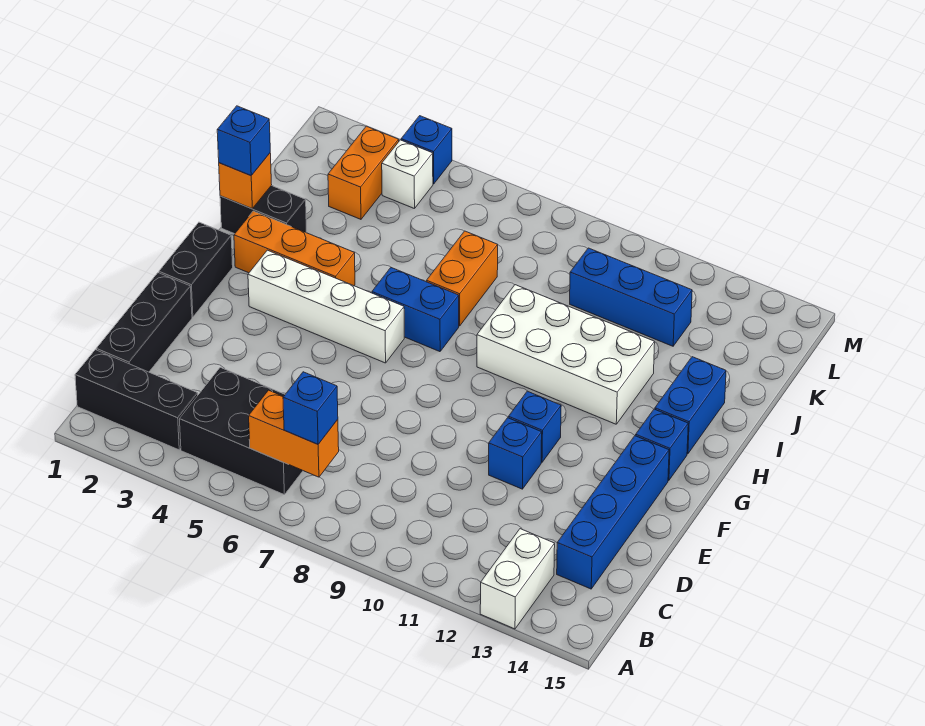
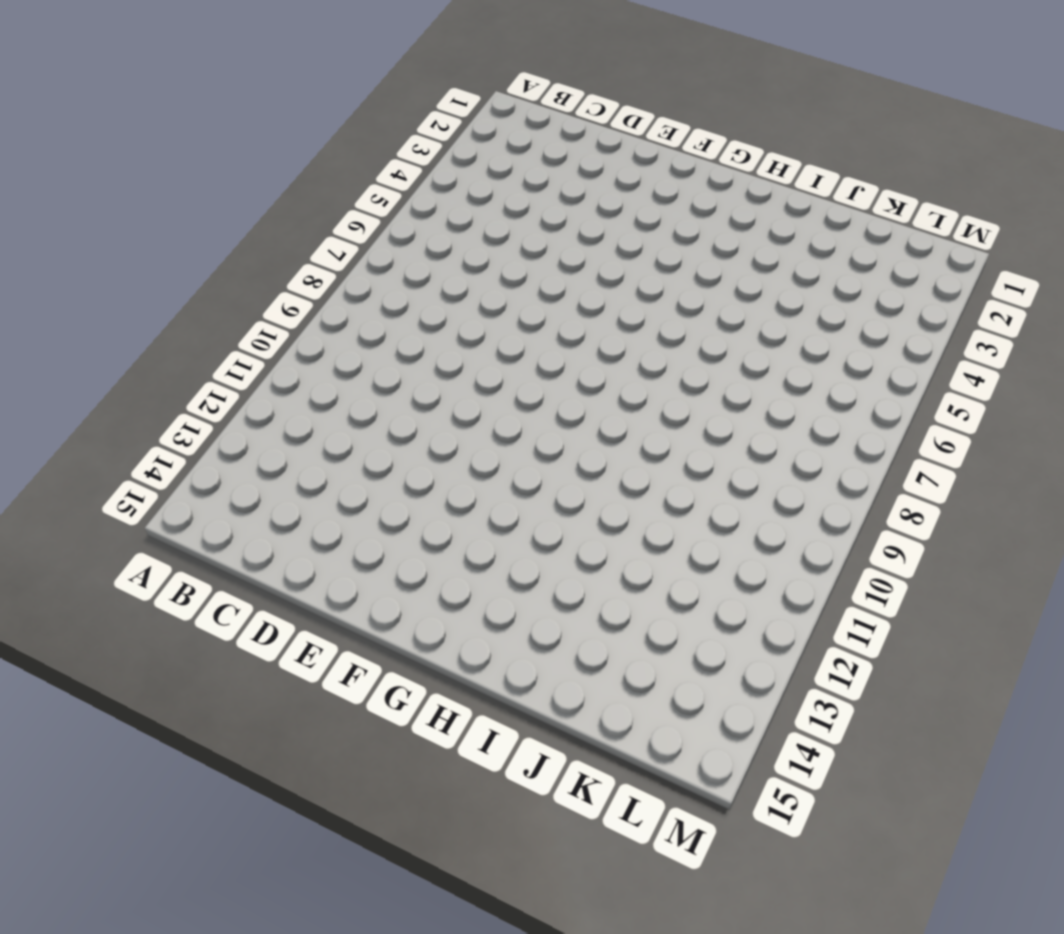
none -> white brick A13:B13 level 1
none -> black brick B1:B3 level 1
none -> black brick B4:C6 level 1

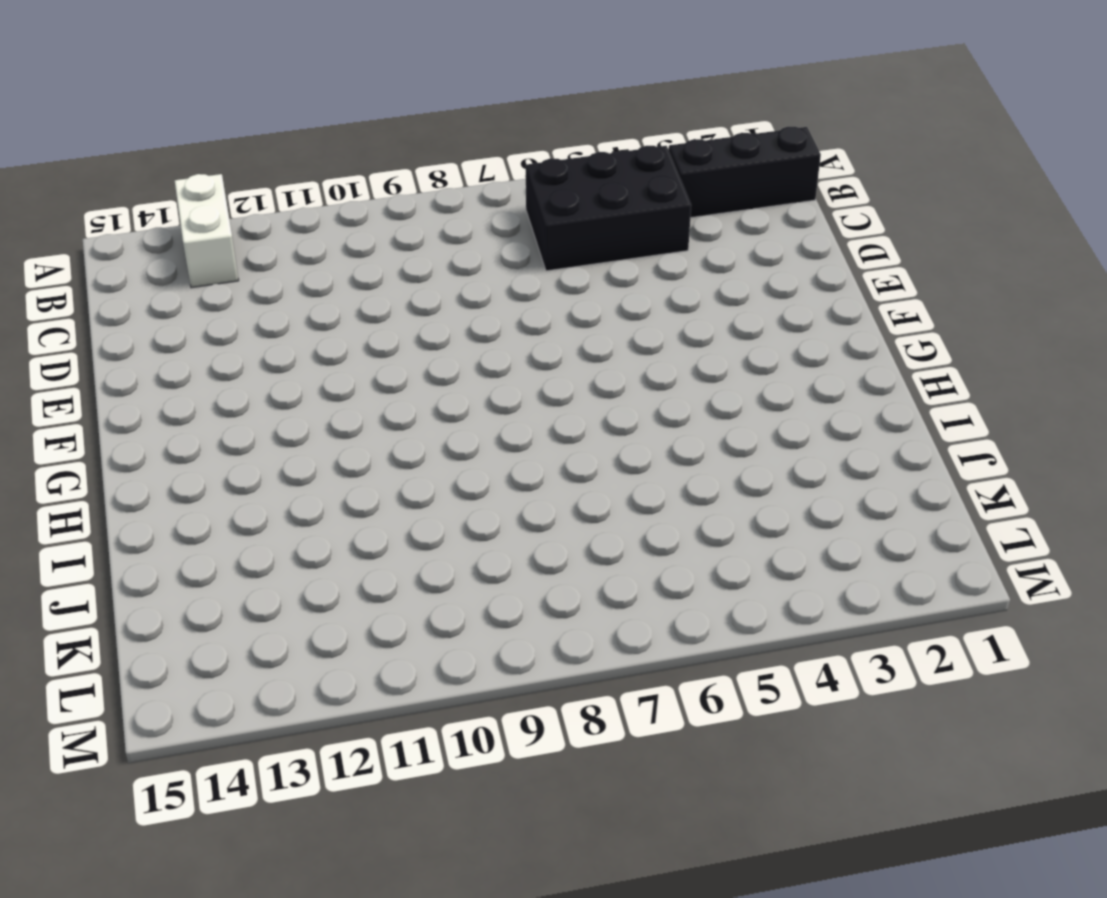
none -> black brick C1:E1 level 1
none -> blue brick C14:F14 level 1
none -> blue brick E11 level 1

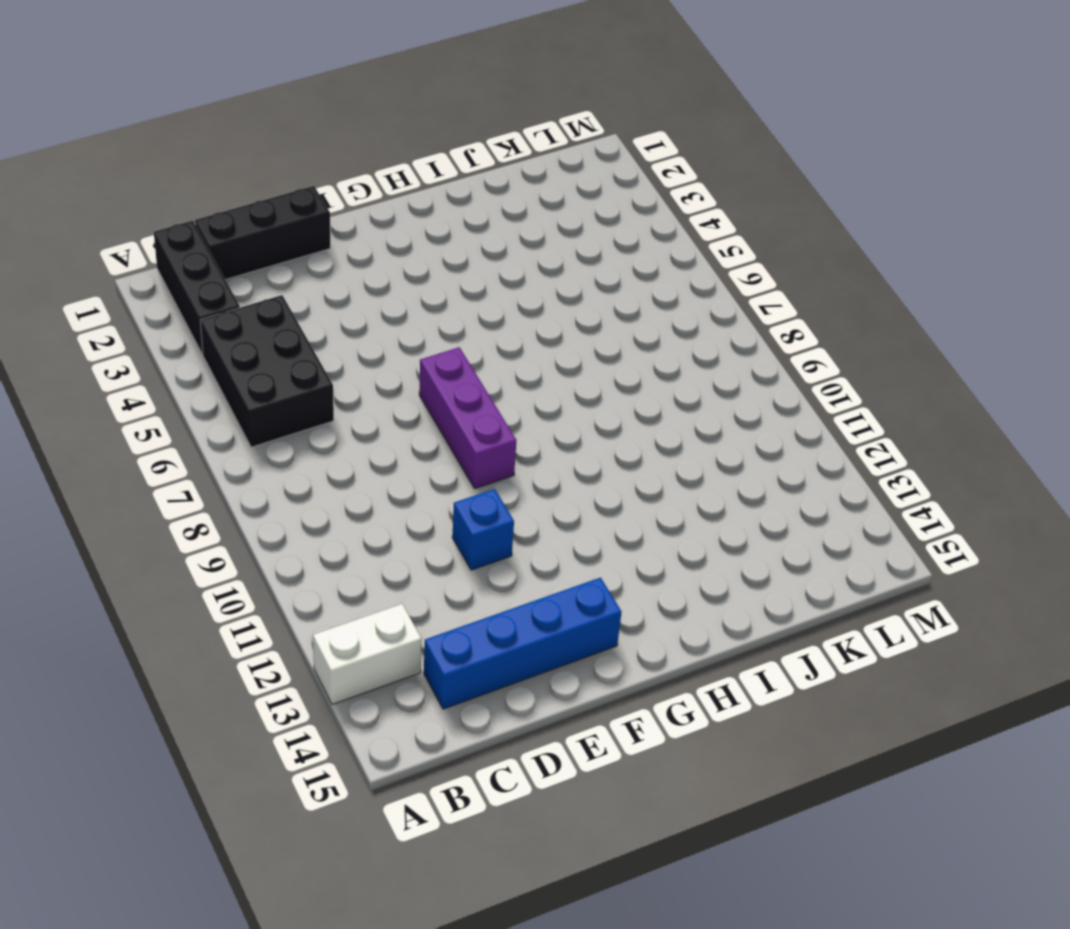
purple brick F7:F9 level 1 -> none
none -> black brick F1:G1 level 1
none -> blue brick F11 level 1
none -> white brick G3:G6 level 1

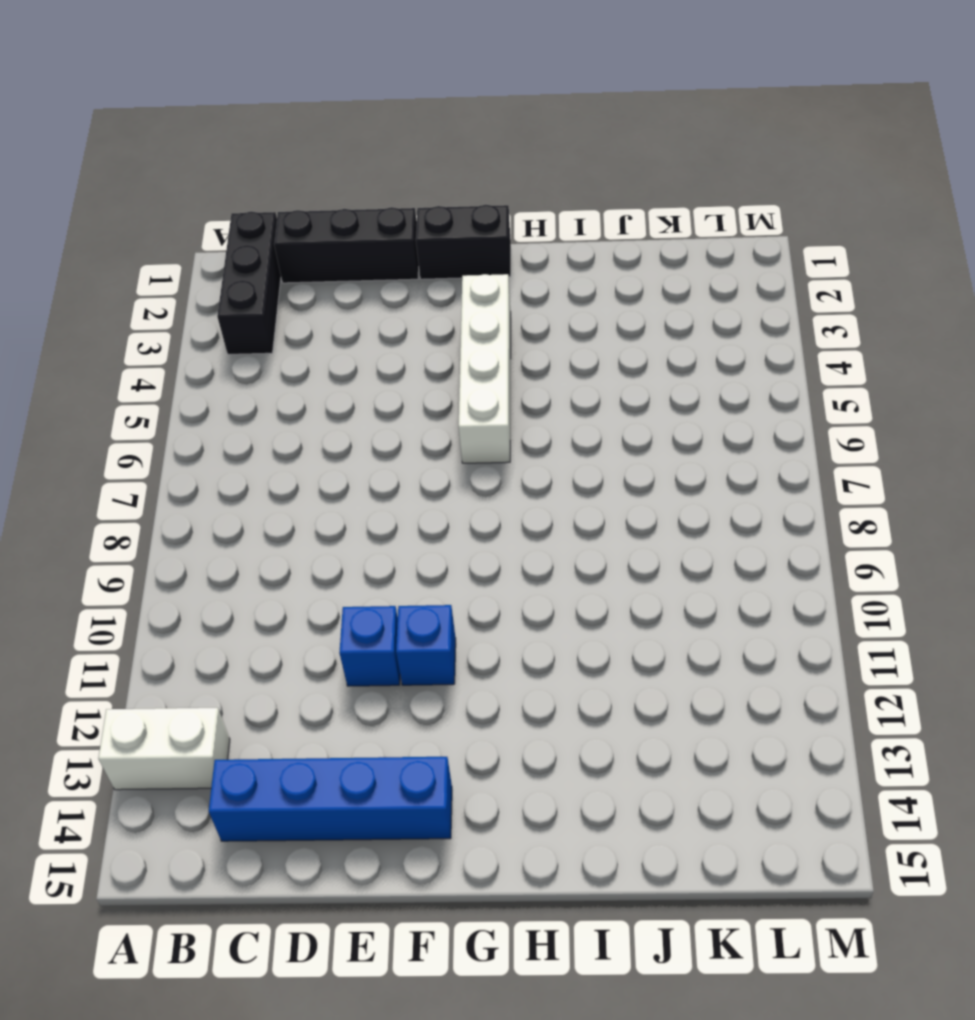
none -> black brick B4:C6 level 1
none -> blue brick G14 level 1
none -> orange brick H2:H4 level 1

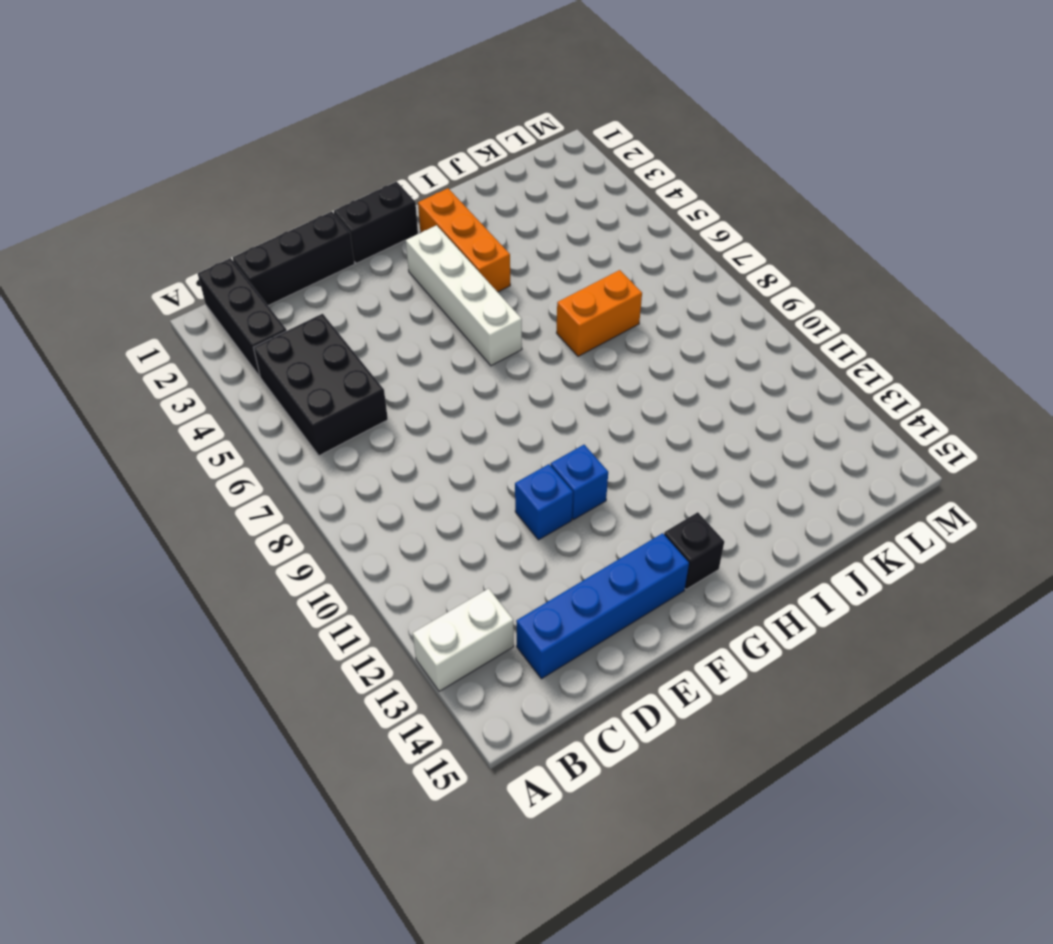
black brick G14 level 1 -> blue brick G14 level 1
none -> blue brick H6:H7 level 1
none -> white brick H9:I12 level 1
none -> blue brick H14:I14 level 1

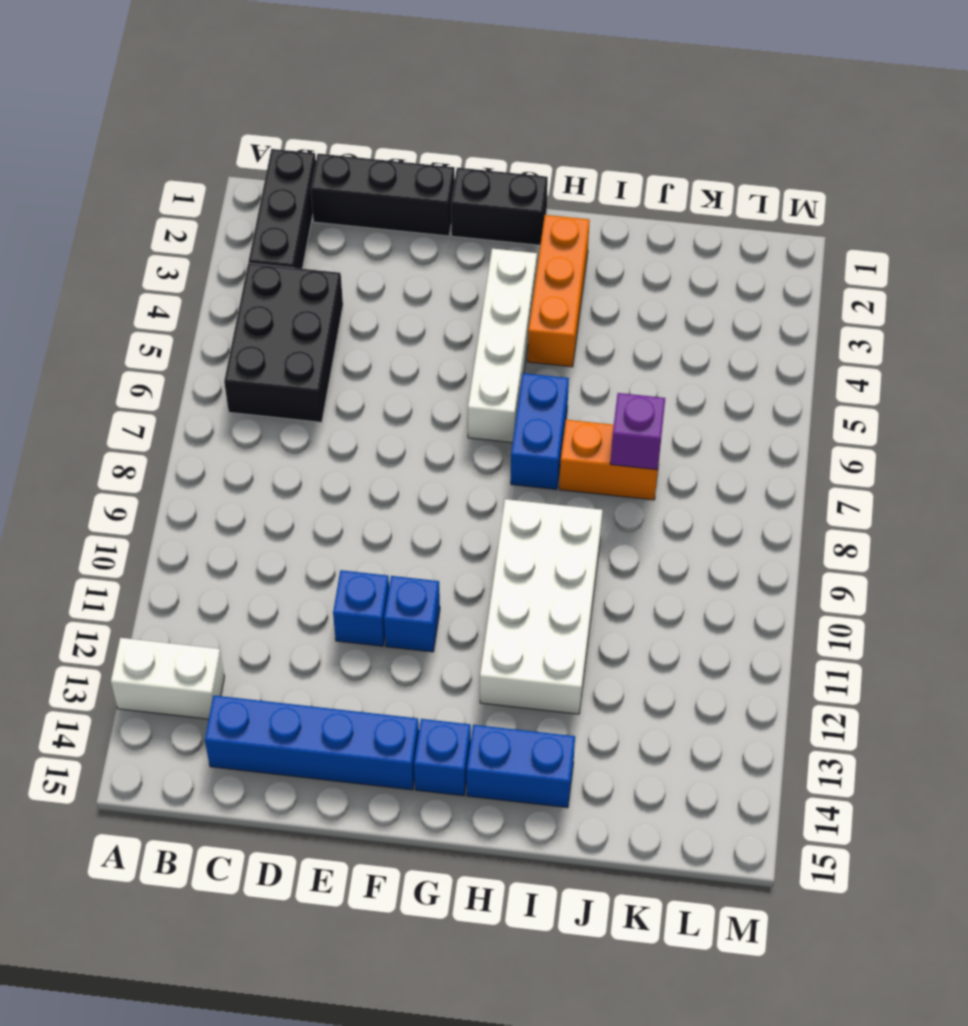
purple brick J7 level 2 -> none
none -> black brick I1:I2 level 1
none -> orange brick K3:L3 level 1
none -> blue brick K10:K12 level 1

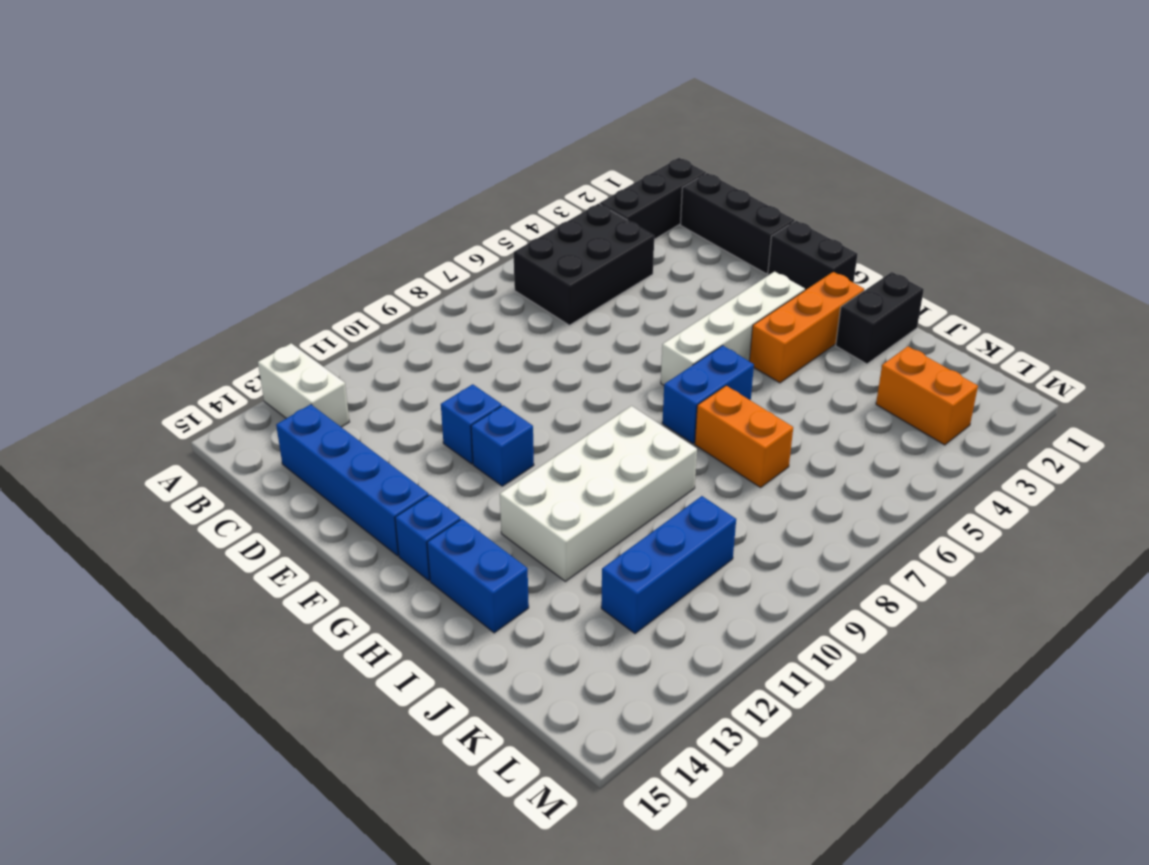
none -> white brick L4 level 1
none -> blue brick M4 level 1
none -> orange brick B6:B7 level 2

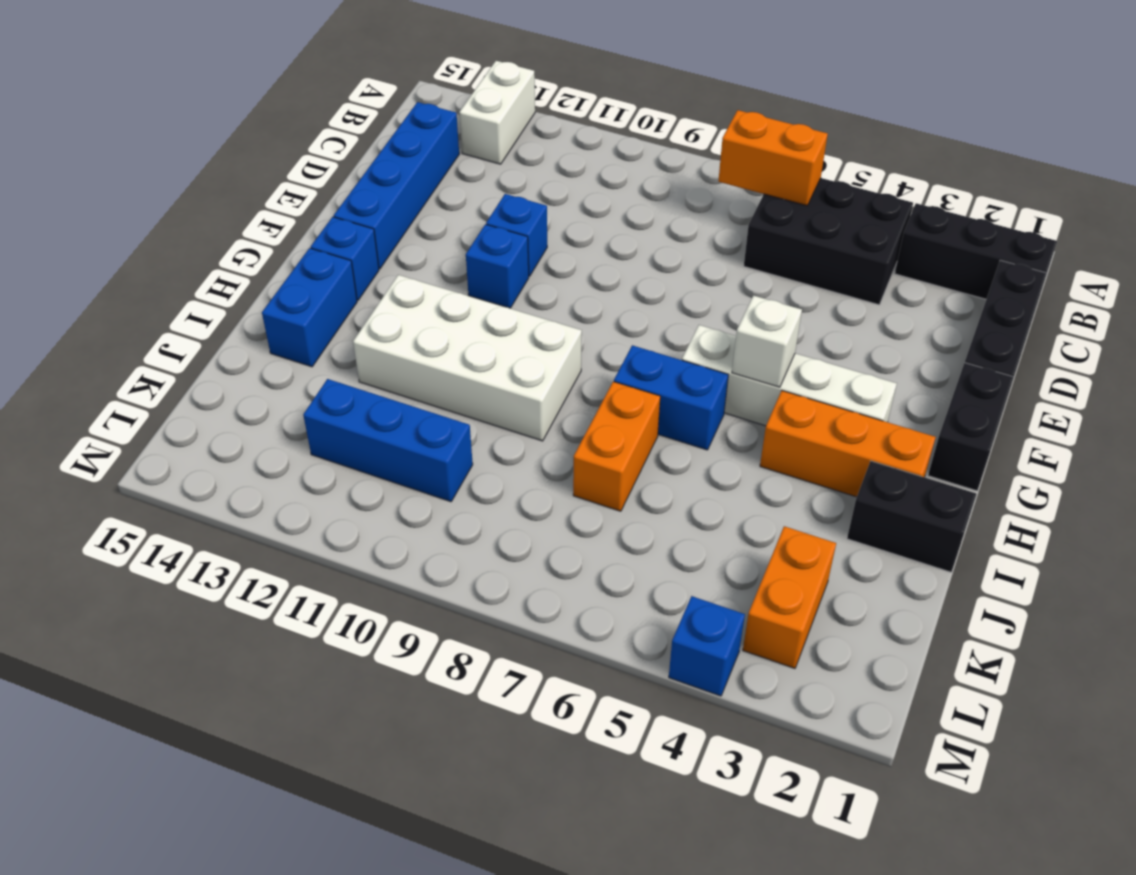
white brick G5 level 2 -> white brick L4 level 1
none -> orange brick I1 level 2
none -> blue brick B7 level 3
none -> blue brick I1 level 3

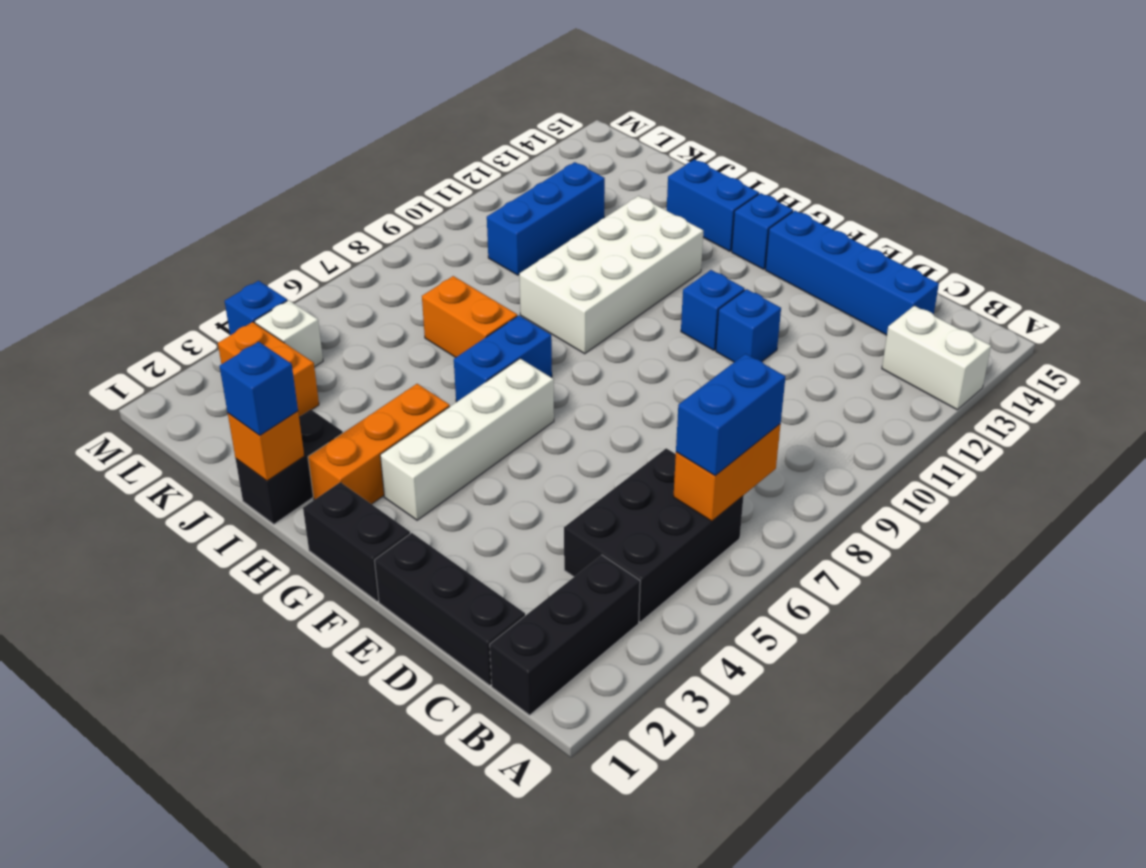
blue brick B6:B7 level 3 -> blue brick B7 level 3

